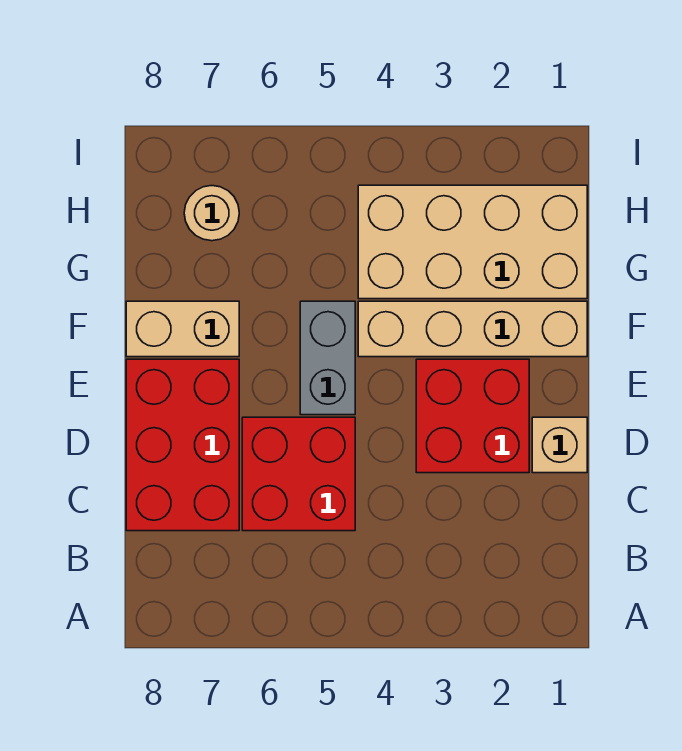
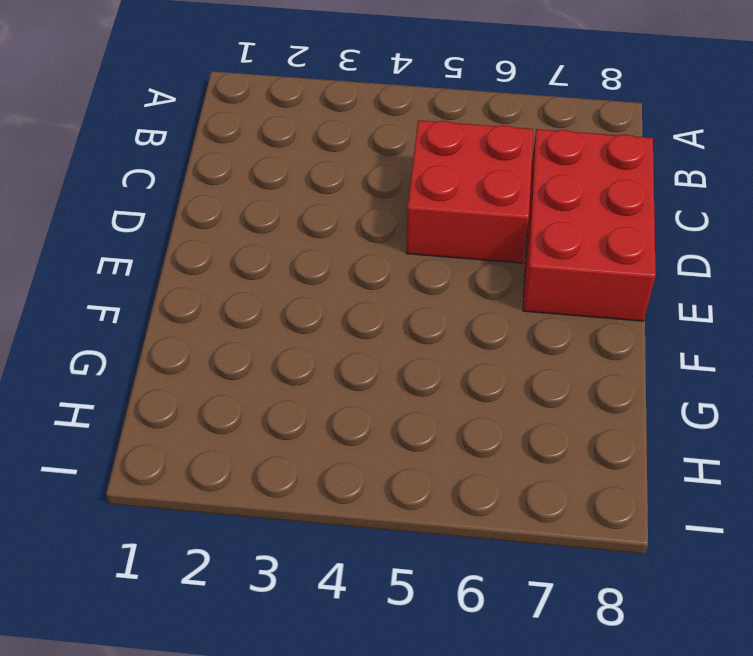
none -> tan brick D1 level 1
none -> red brick D2:E3 level 1

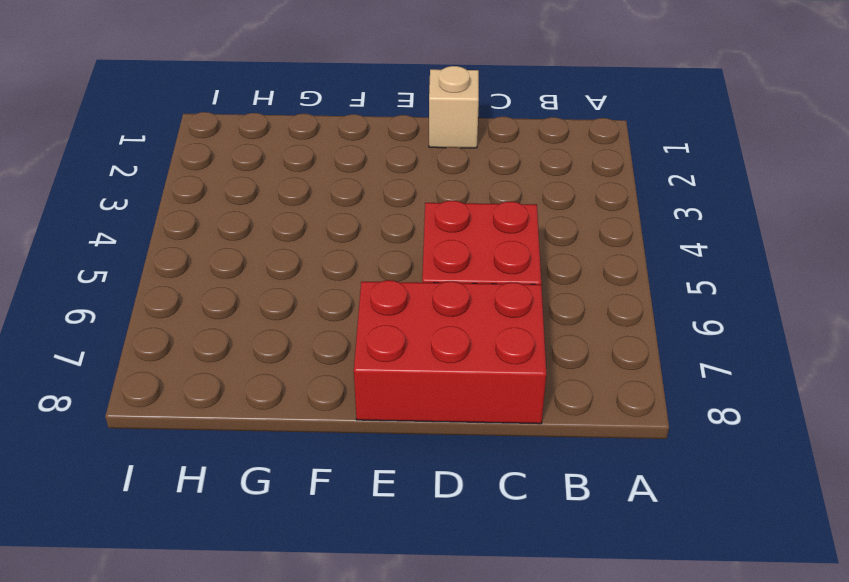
none -> red brick D2:E3 level 1
none -> grey brick E5:F5 level 1

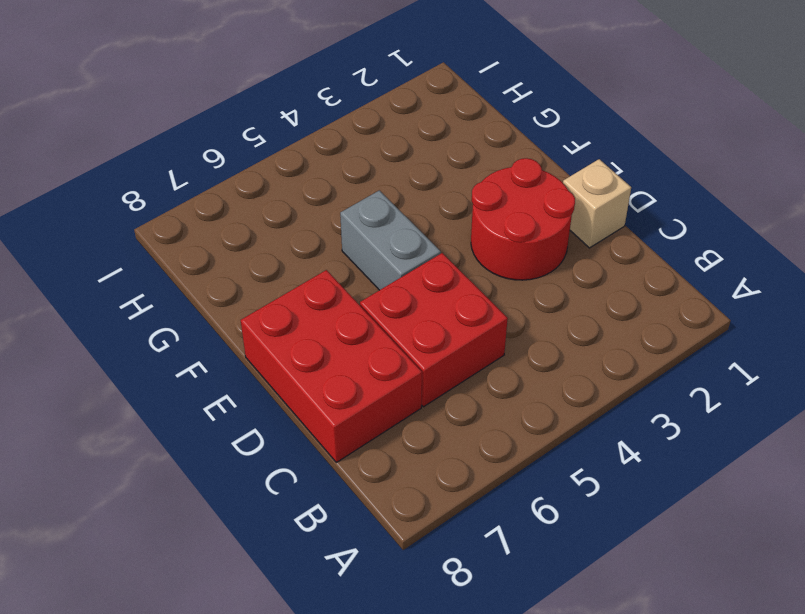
red round brick D2:E3 level 1 -> red brick D2:E3 level 1
none -> tan brick F1:F4 level 1
none -> tan brick F7:F8 level 1

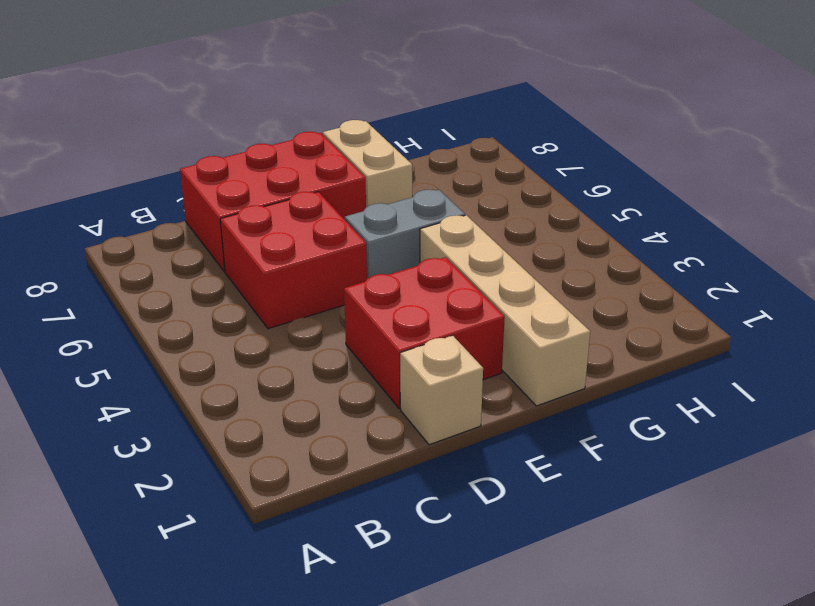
none -> tan brick G1:H4 level 1
none -> tan round brick H7 level 1

